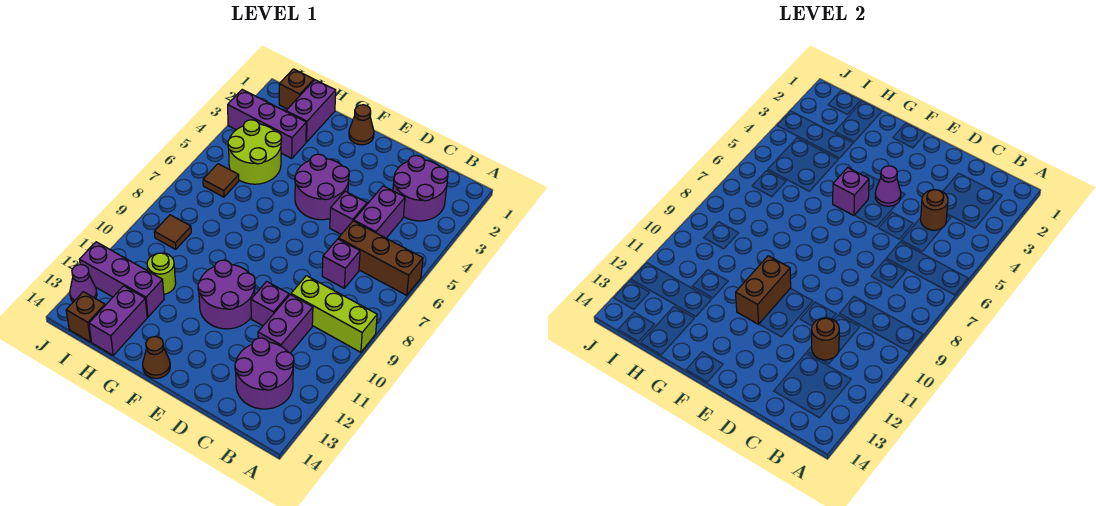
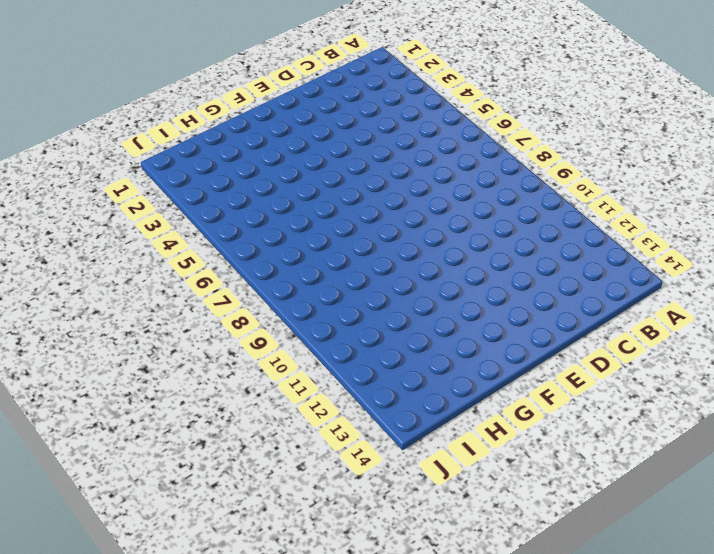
none -> brown brick A6:C6 level 1
none -> lime brick A9:C9 level 1
none -> purple round brick B2:C3 level 1

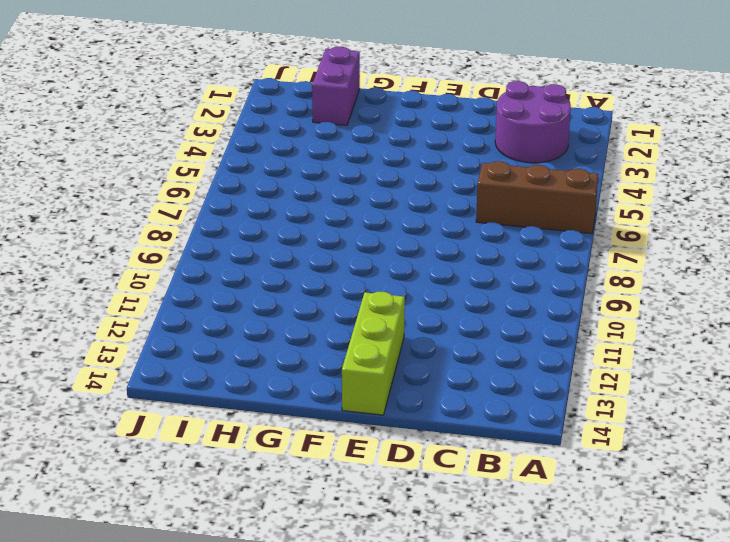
lime brick E12:E14 level 1 -> lime brick A9:C9 level 1
none -> purple round brick B12:C13 level 1
none -> purple brick C4:C5 level 1
none -> purple brick C7 level 1

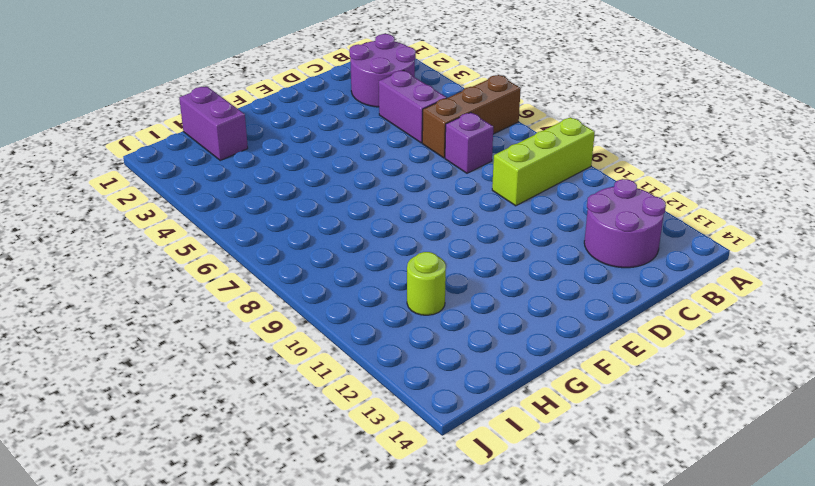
none -> purple brick C10:C11 level 1
none -> purple brick D5 level 1
none -> purple brick D10 level 1

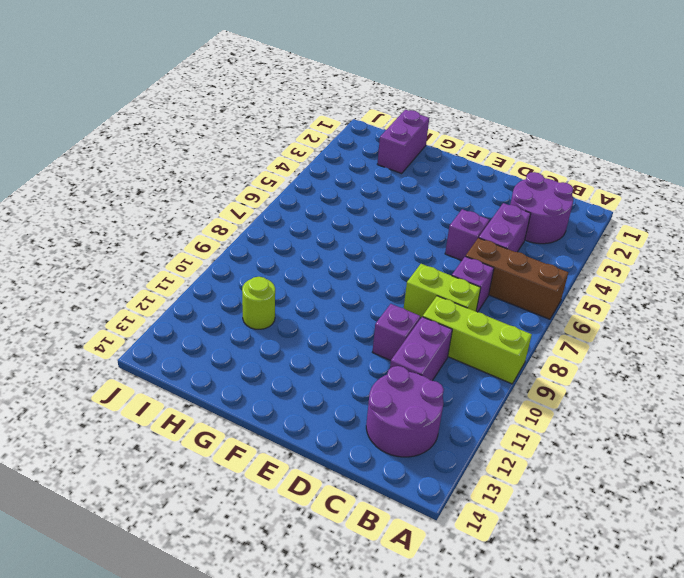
lime brick C8:D8 level 1 -> none
none -> purple round brick E4:F5 level 1
none -> purple round brick E10:F11 level 1
none -> brown cone F1 level 1

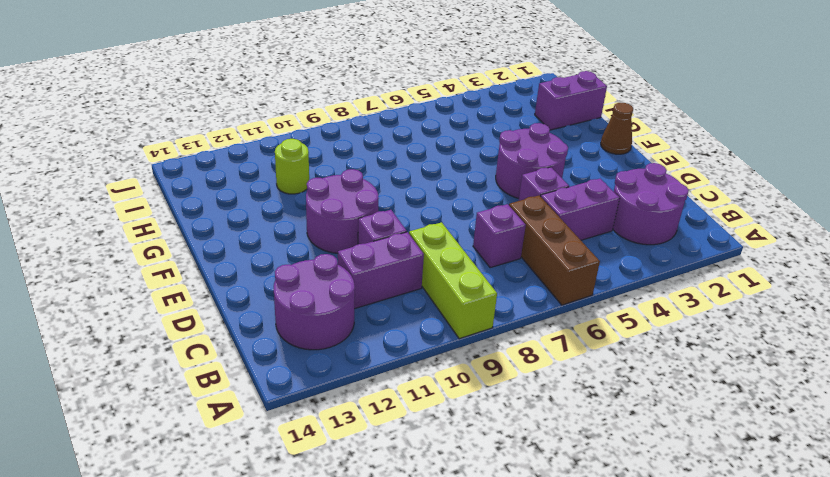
none -> brown cone F14 level 1
none -> purple brick H3:J3 level 1
none -> lime round brick H4:I5 level 1

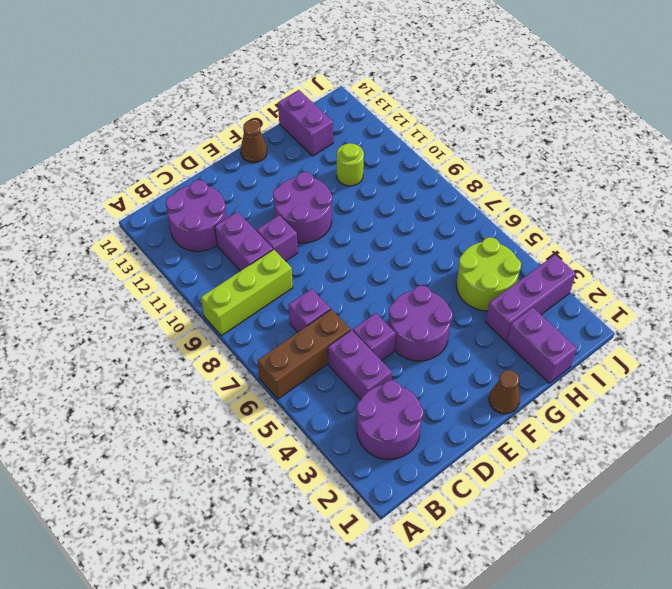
none -> purple brick H12:J12 level 1
none -> brown brick I1 level 1
none -> brown tile I6 level 1

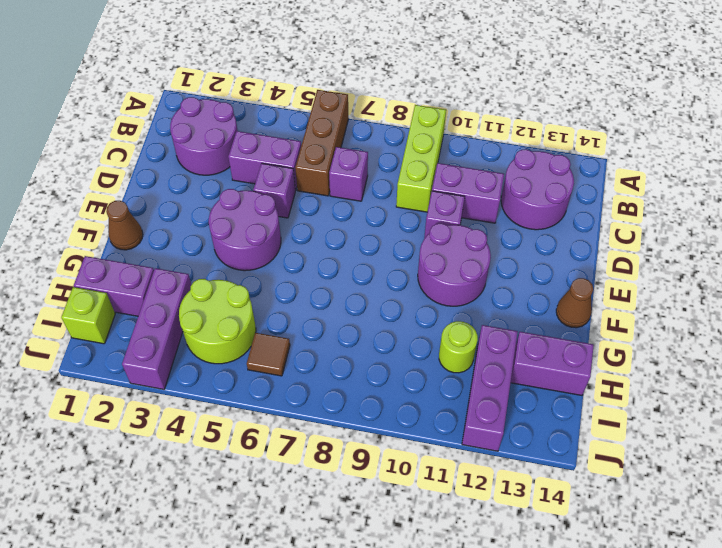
lime brick I1 level 1 -> brown brick I1 level 1
none -> brown tile I9 level 1
none -> brown brick I14 level 1
none -> purple cone J13 level 1

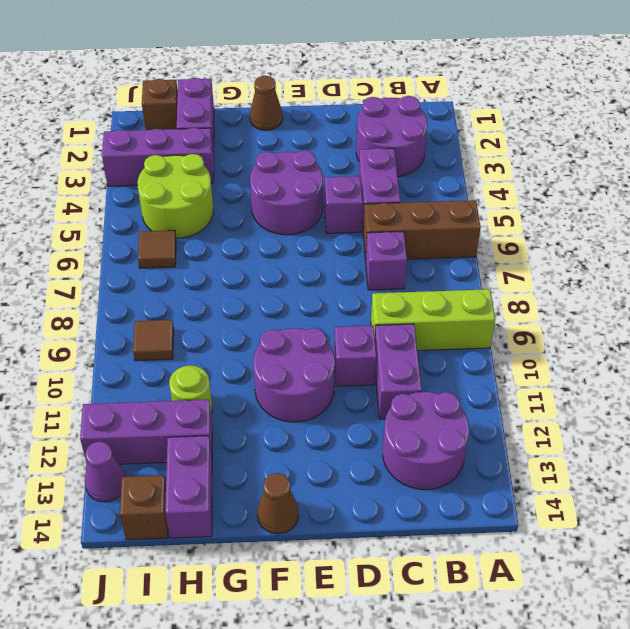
none -> brown round brick C4 level 2
none -> brown round brick C11 level 2
none -> purple cone E4 level 2

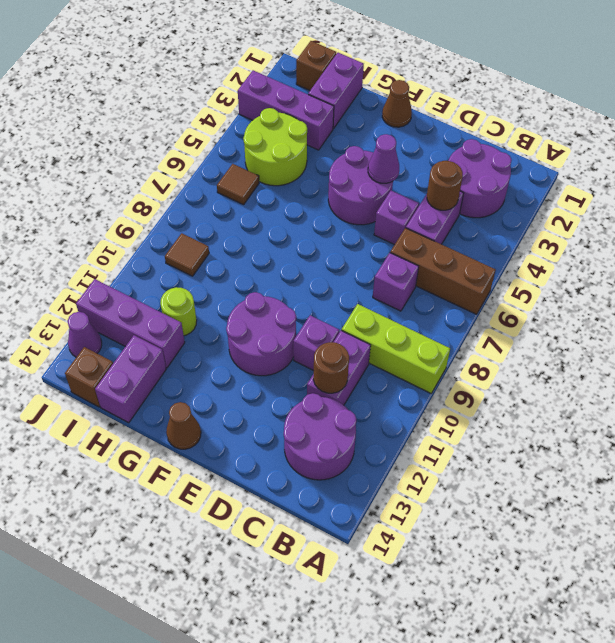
none -> purple brick F5 level 2
none -> brown brick F10:F11 level 2

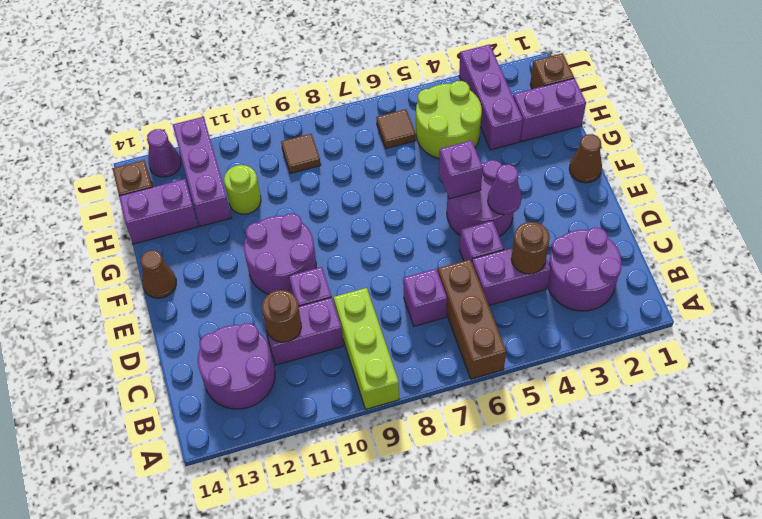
none -> brown brick F10:F11 level 2

